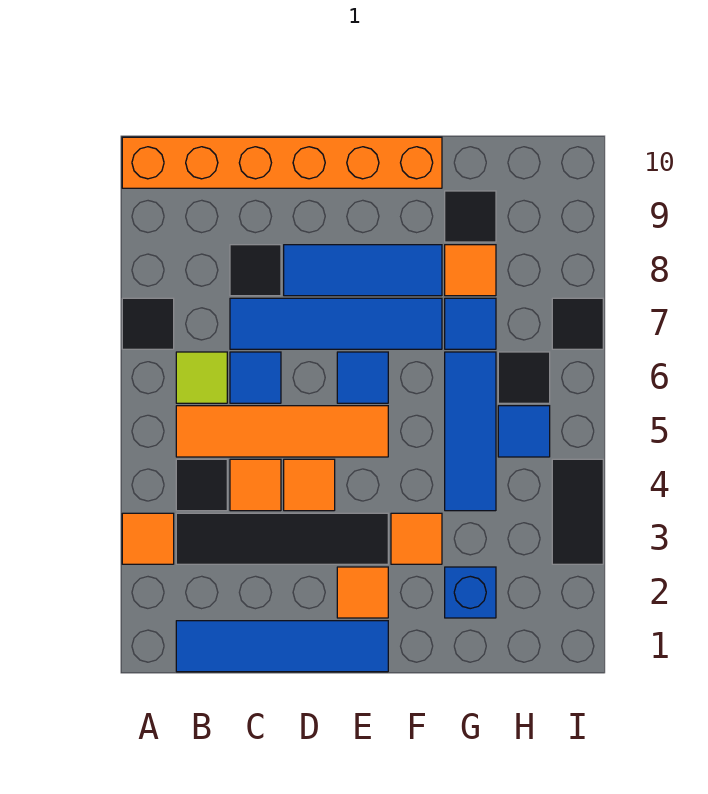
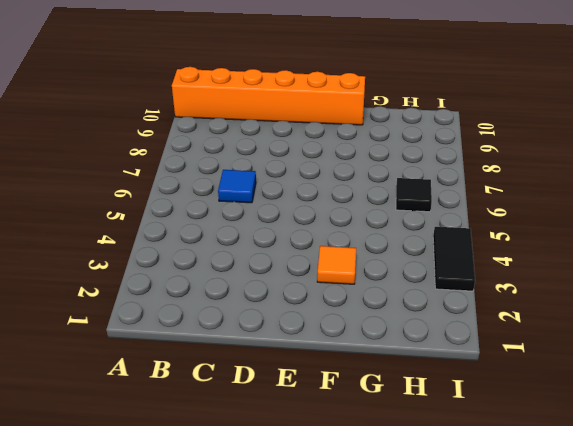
none -> orange tile A3 level 1
none -> black tile A7 level 1
none -> blue tile B1:E1 level 1

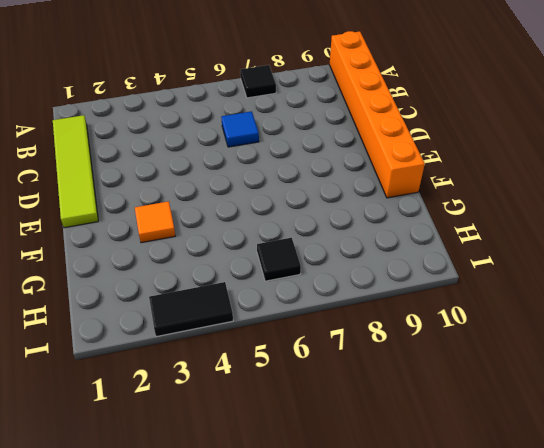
lime tile B1:E1 level 1 -> blue tile B1:E1 level 1
none -> orange tile A3 level 1
none -> black tile B3:E3 level 1
none -> black tile B4 level 1

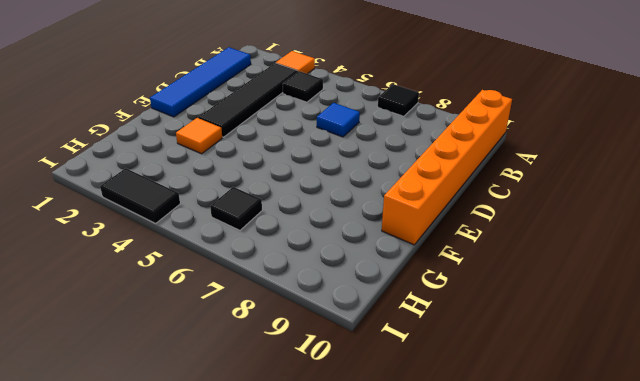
none -> orange tile B5:E5 level 1
none -> lime tile B6 level 1
none -> orange tile C4 level 1

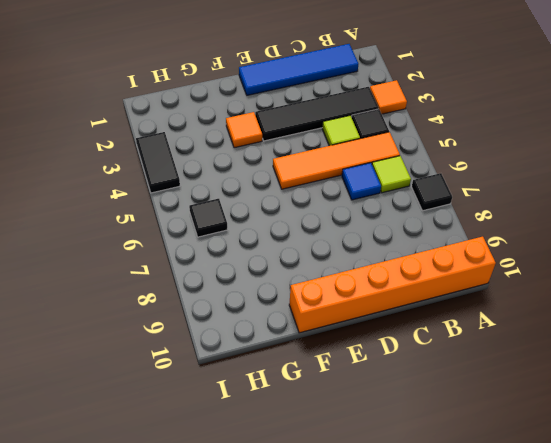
lime tile C4 level 1 -> orange tile C4 level 1
none -> blue tile C7:F7 level 1
none -> black tile C8 level 1
none -> orange tile D4 level 1

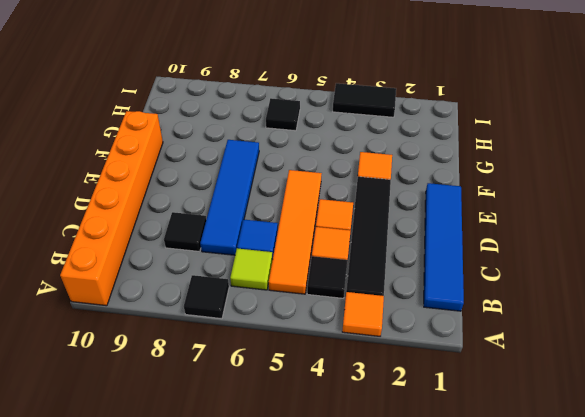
none -> blue tile D8:F8 level 1
none -> orange tile E2 level 1
none -> blue tile E6 level 1

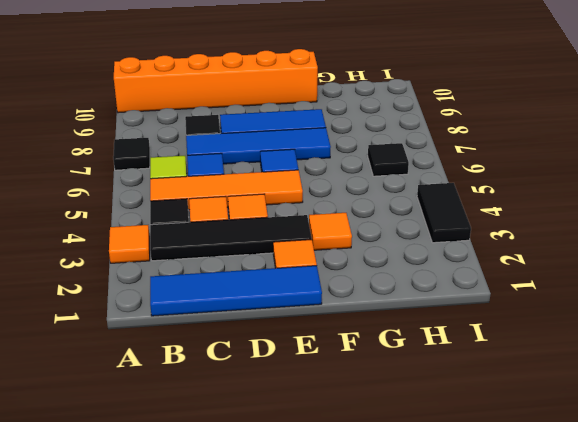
none -> blue brick G2 level 1
none -> blue tile G4:G6 level 1
none -> blue tile G7 level 1

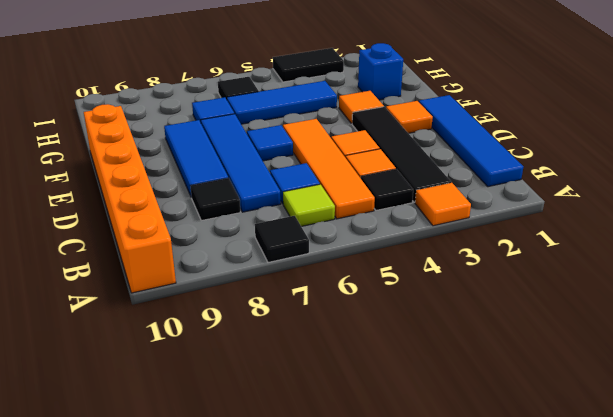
none -> orange tile G8 level 1
none -> black tile G9 level 1
none -> blue tile H5 level 1

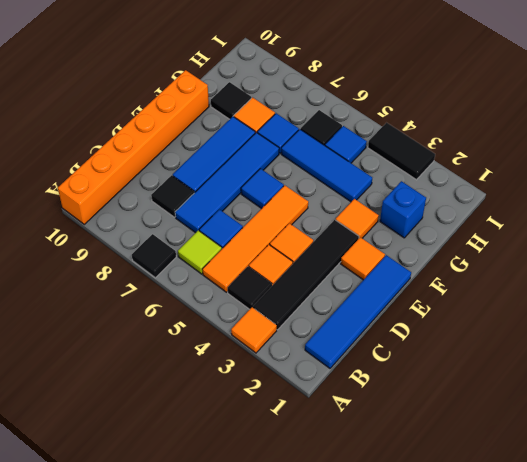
none -> black tile I7 level 1

